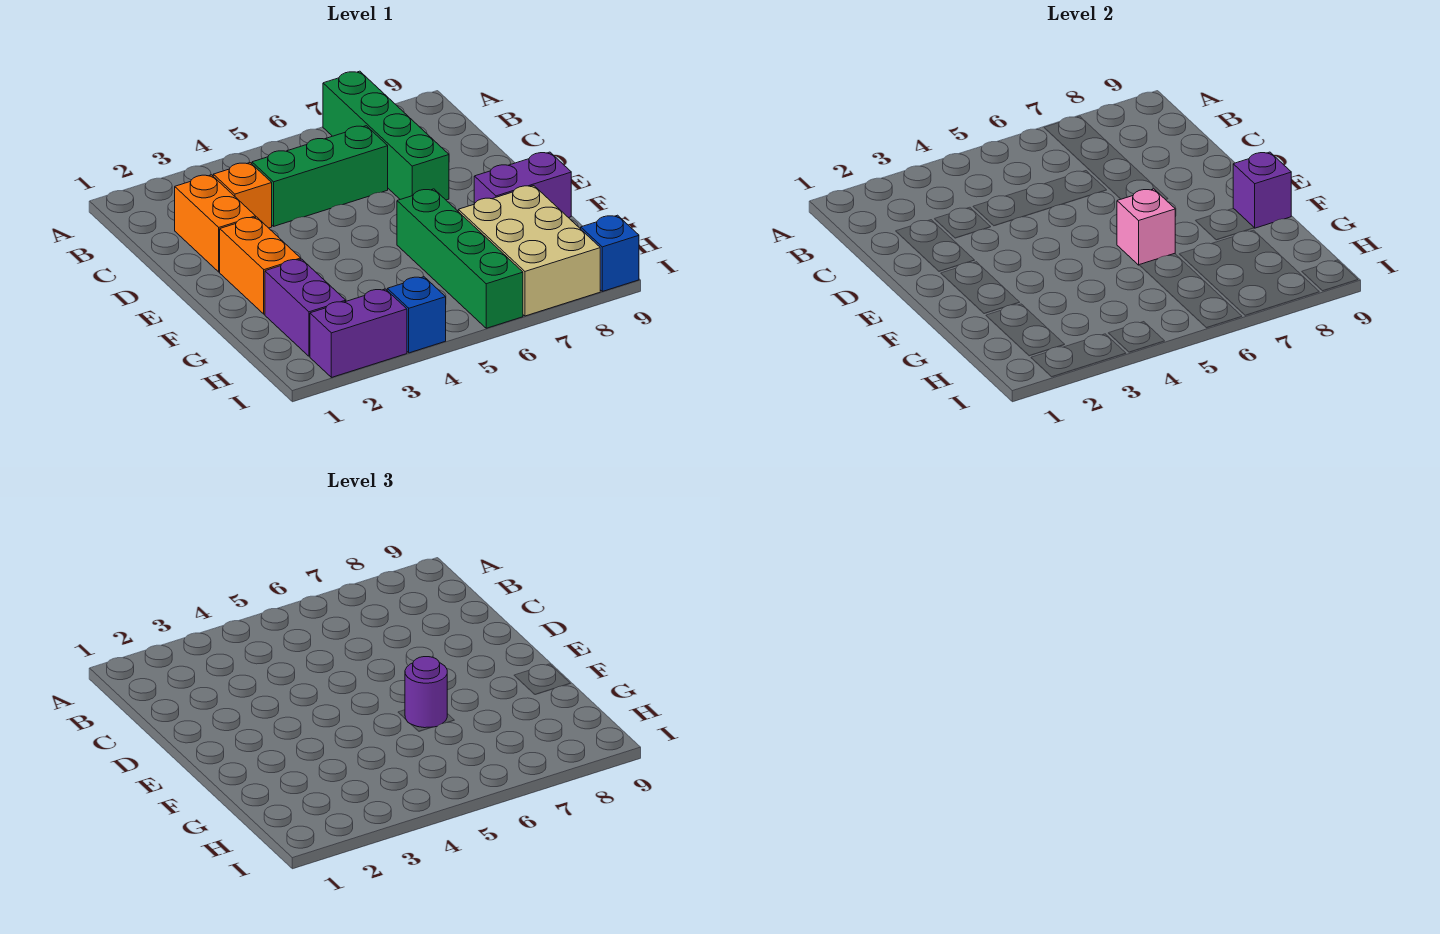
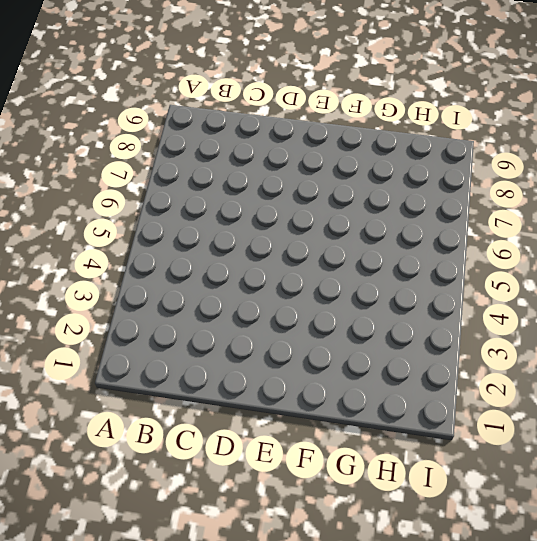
none -> green brick A7:D7 level 1
none -> orange brick C2:D2 level 1
none -> orange brick C3 level 1

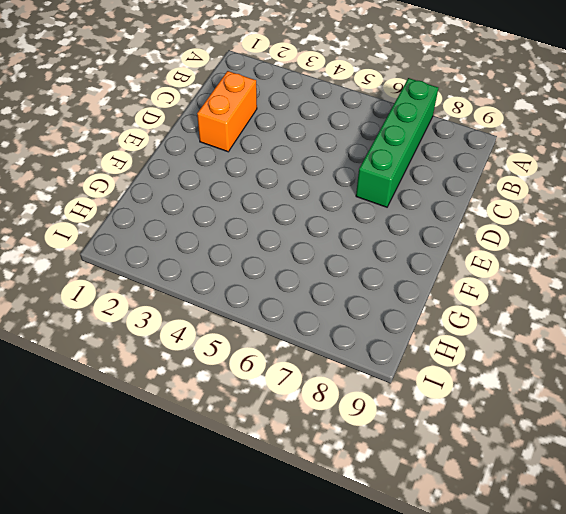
none -> orange brick C3 level 1
none -> green brick C4:C6 level 1
none -> orange brick E2:F2 level 1

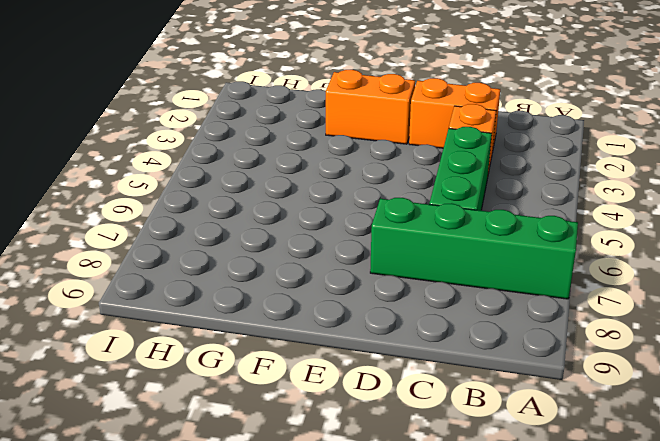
none -> green brick F6:I6 level 1
none -> purple brick F8:F9 level 1
none -> purple brick G2:H2 level 1

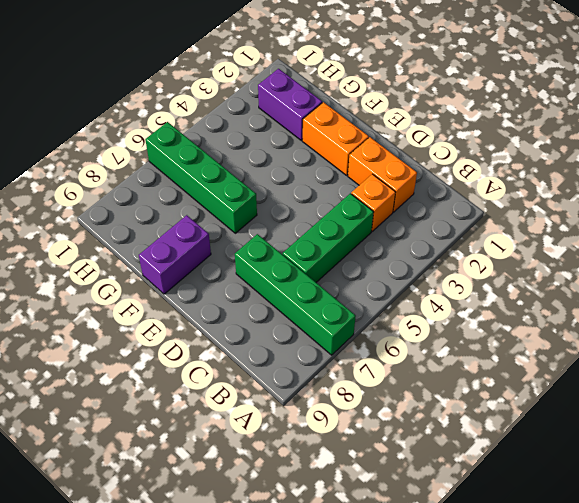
none -> tan brick G7:I8 level 1
none -> purple brick I2:I3 level 1
none -> blue brick I4 level 1

